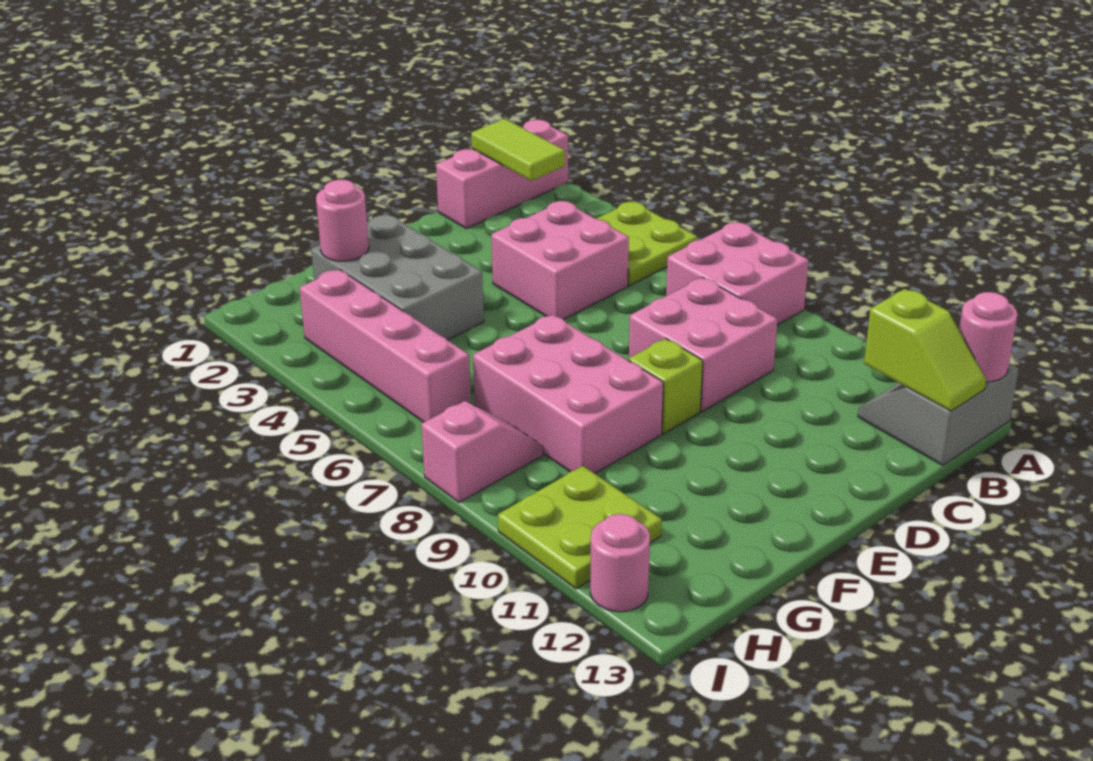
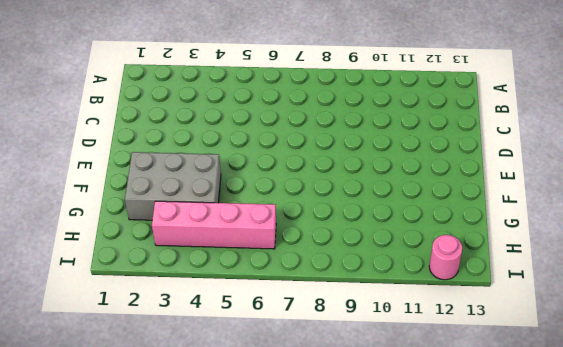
none -> pink brick A1:C1 level 1
none -> lime plate A4:B5 level 1
none -> pink brick A7:B8 level 1

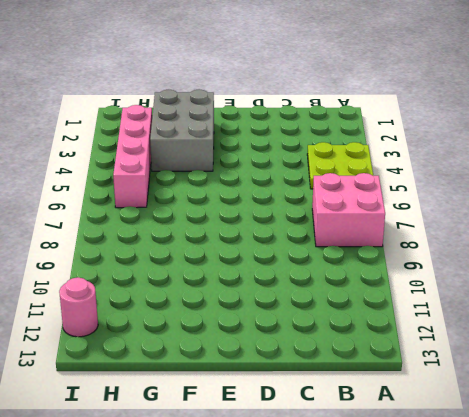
none -> pink brick A1:C1 level 1
none -> grey slope A12:B13 level 1 top 13
none -> pink brick C4:D5 level 1

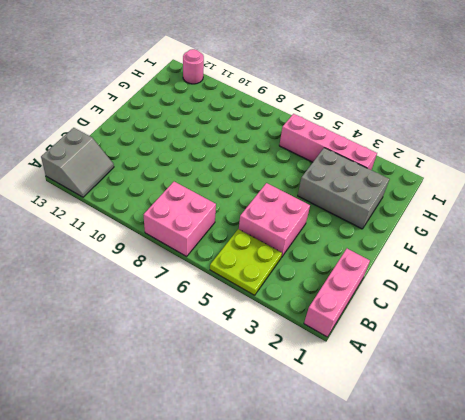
none -> pink brick C8:D9 level 1
none -> lime brick E9 level 1
none -> pink brick F7:G9 level 1

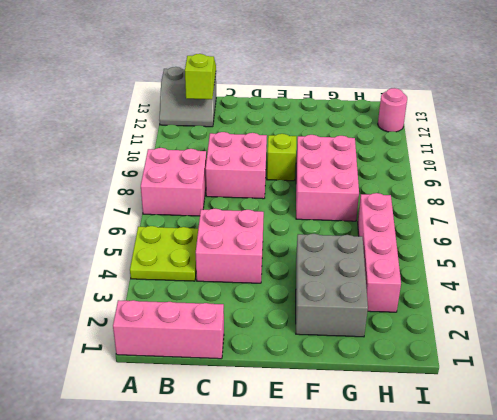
none -> pink slope H8:I8 level 1 top I
none -> lime plate H10:I11 level 1
none -> pink round brick A13 level 2

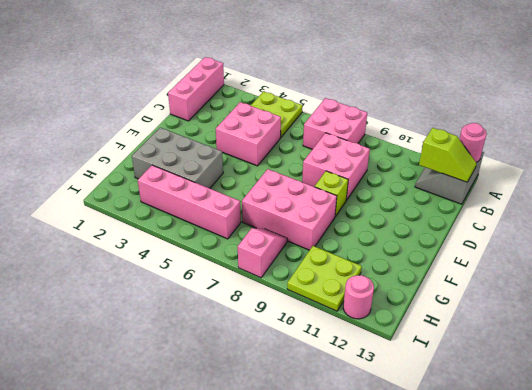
none -> lime tile B1:B2 level 2
none -> pink round brick G2 level 2

